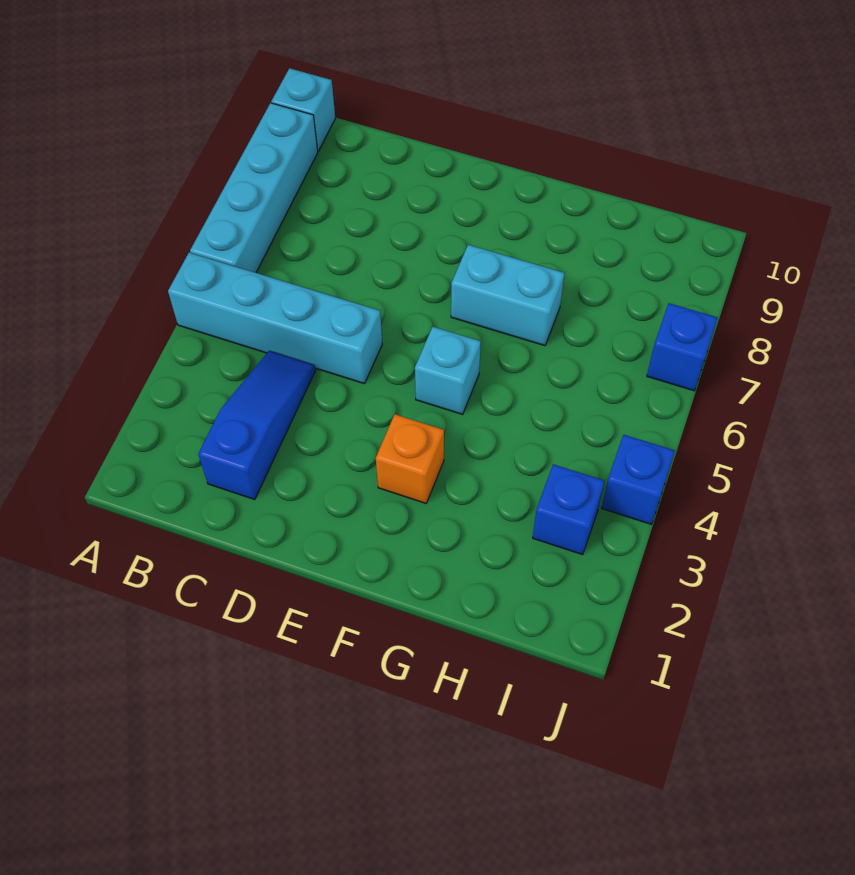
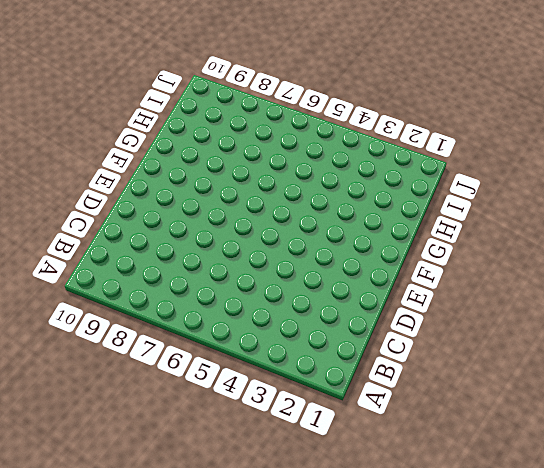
none -> cyan brick A5:D5 level 1
none -> cyan brick A6:A9 level 1

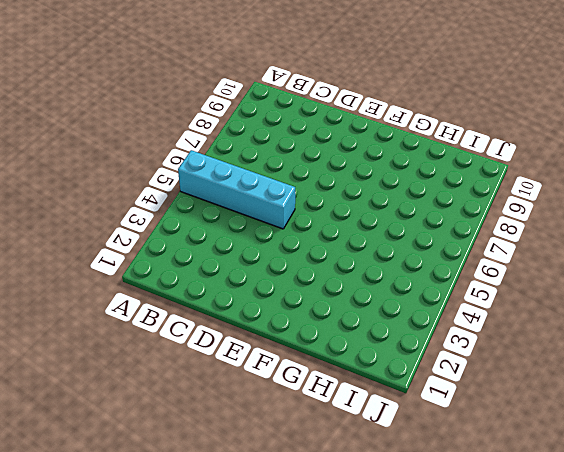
none -> cyan brick A6:A9 level 1
none -> cyan brick A10 level 1

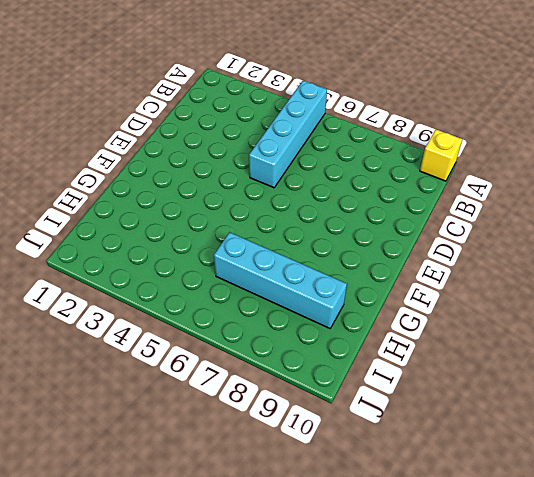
yellow brick A10 level 1 -> cyan brick A10 level 1
cyan brick H6:H9 level 1 -> cyan brick A6:A9 level 1
none -> blue slope C2:C4 level 1 top 2
none -> orange brick F3 level 1

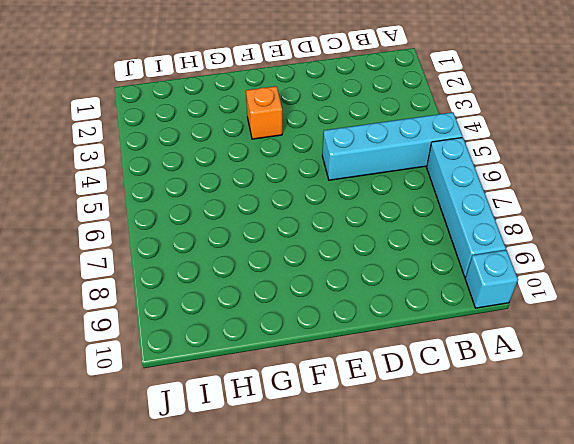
none -> blue slope C2:C4 level 1 top 2
none -> cyan brick F5 level 1

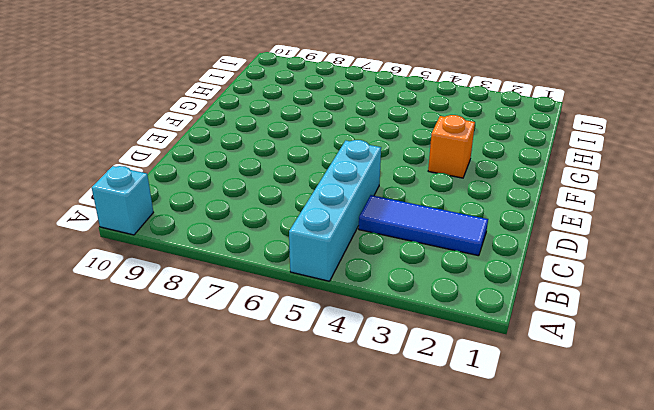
blue tile C2:C4 level 1 -> blue slope C2:C4 level 1 top 2
none -> cyan brick A6:A9 level 1
none -> cyan brick F5 level 1

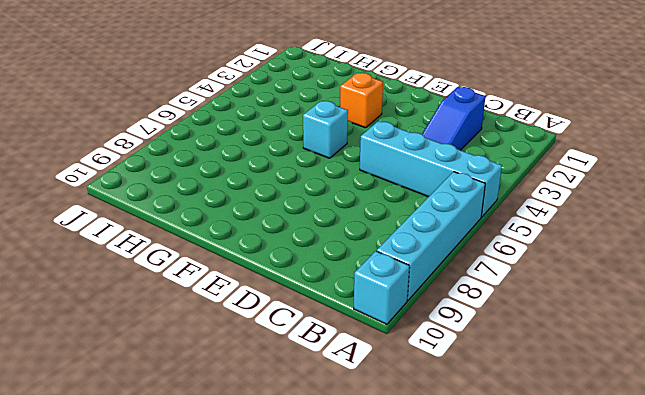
none -> cyan brick F7:G7 level 1
none -> blue brick I3 level 1

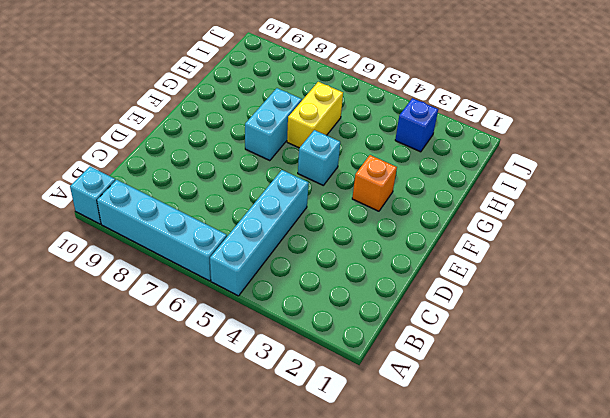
yellow brick G6:H6 level 1 -> none
none -> blue slope C2:C4 level 1 top 2
none -> blue brick J4 level 1

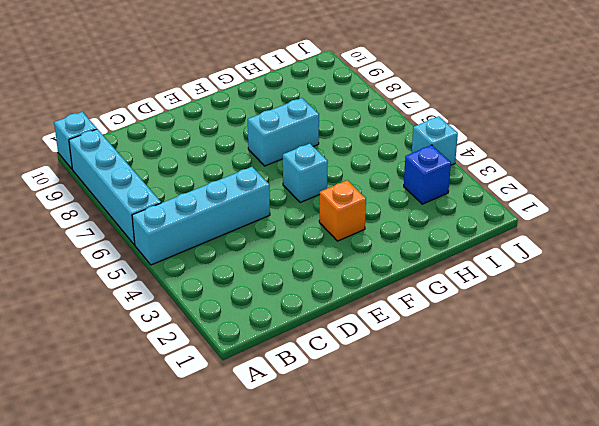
cyan brick J4 level 1 -> blue brick J4 level 1
none -> blue slope C2:C4 level 1 top 2
none -> blue brick J7 level 1

